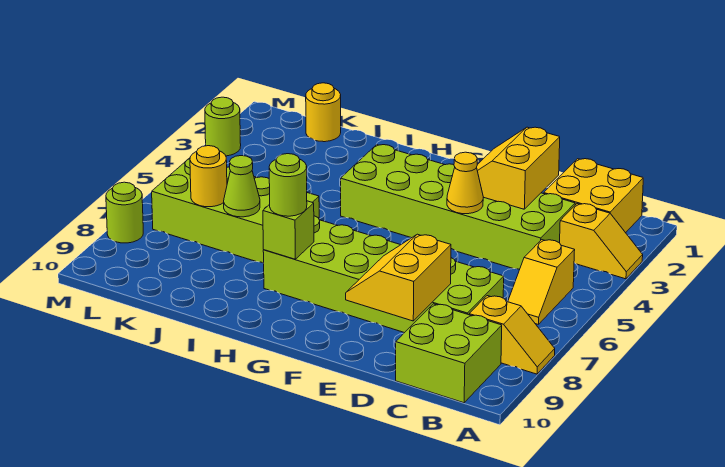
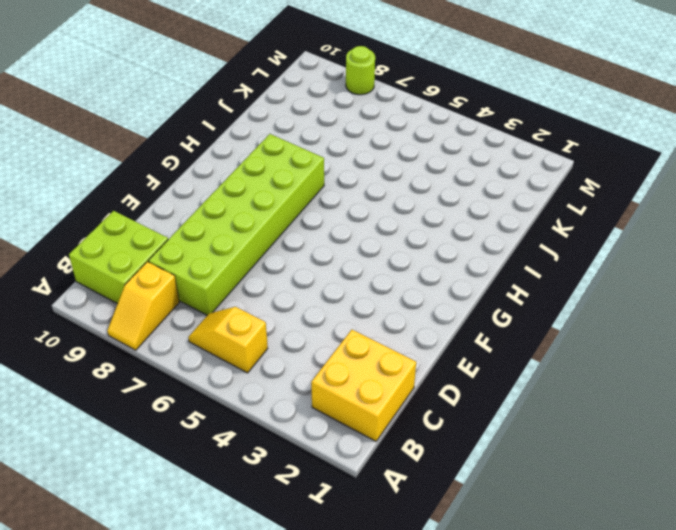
none -> yellow slope A3:B3 level 1 top B
none -> lime brick C3:H4 level 1
none -> lime brick I6:L7 level 1

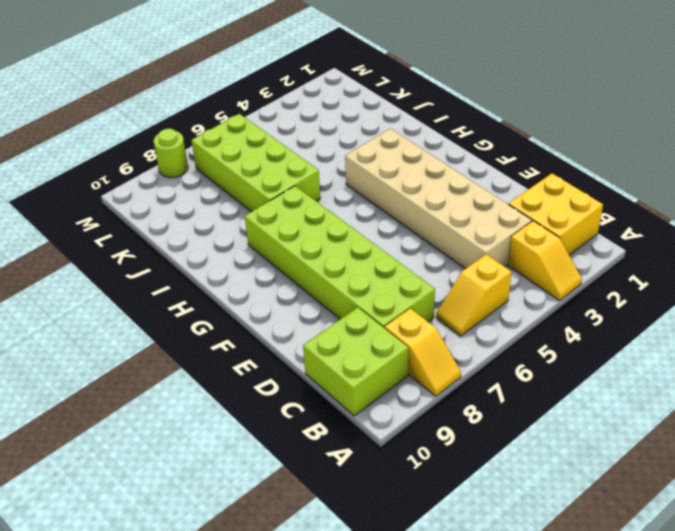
tan brick C3:H4 level 1 -> lime brick C3:H4 level 1
none -> yellow round brick K1 level 1
none -> lime round brick M3 level 1
none -> yellow slope D2:E3 level 2 top D

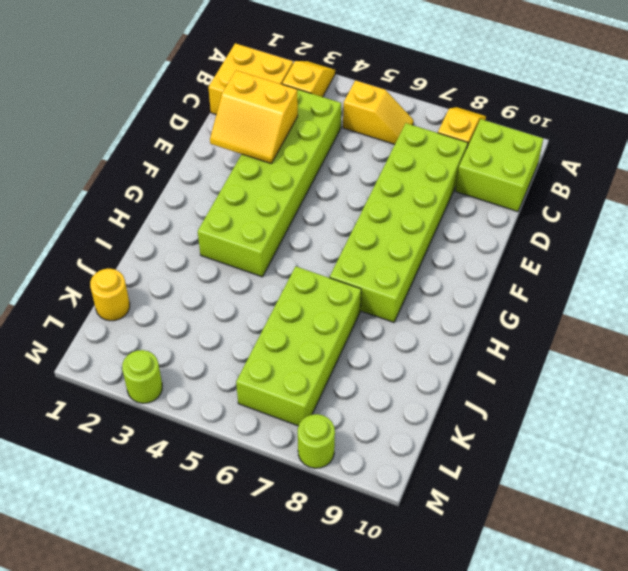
none -> yellow slope D8:E9 level 2 top D
none -> yellow cone E4 level 2
none -> lime brick H8 level 2

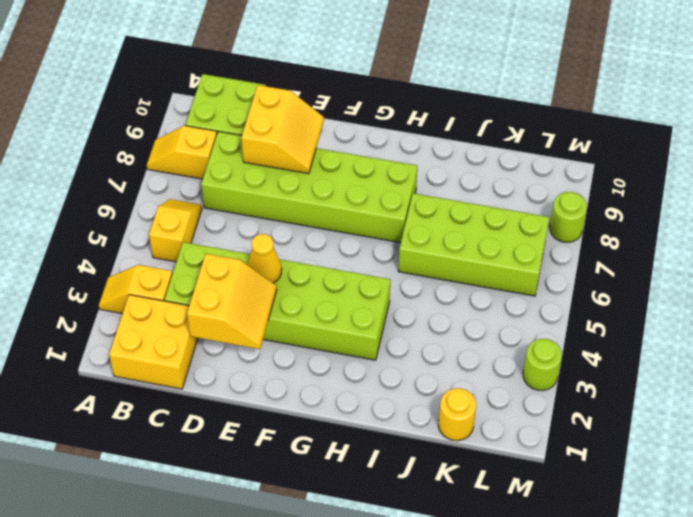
none -> lime brick H8 level 2
none -> lime cone J7 level 2
none -> yellow round brick K7 level 2

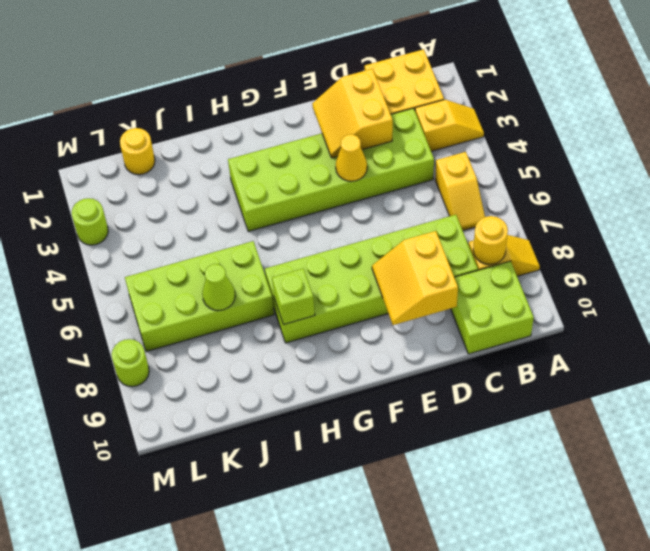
yellow round brick B8 level 2 -> yellow round brick K7 level 2
none -> lime round brick H8 level 3

